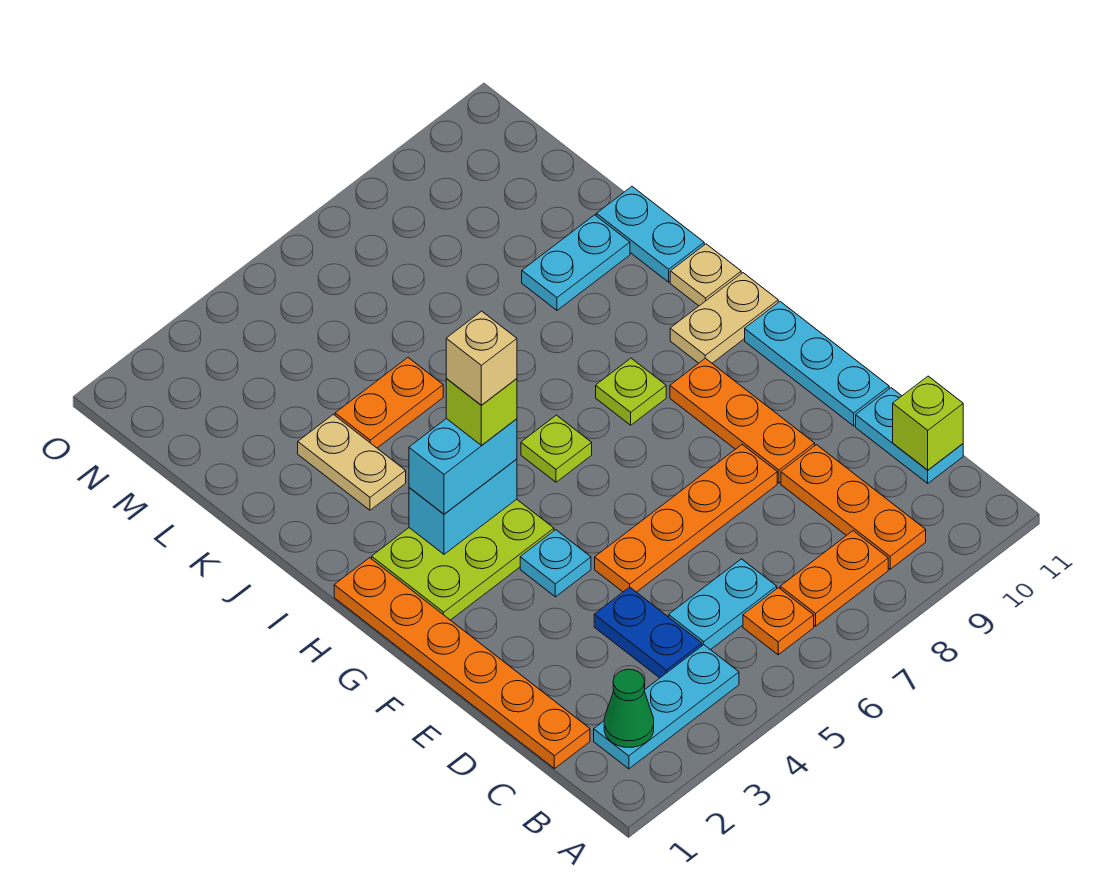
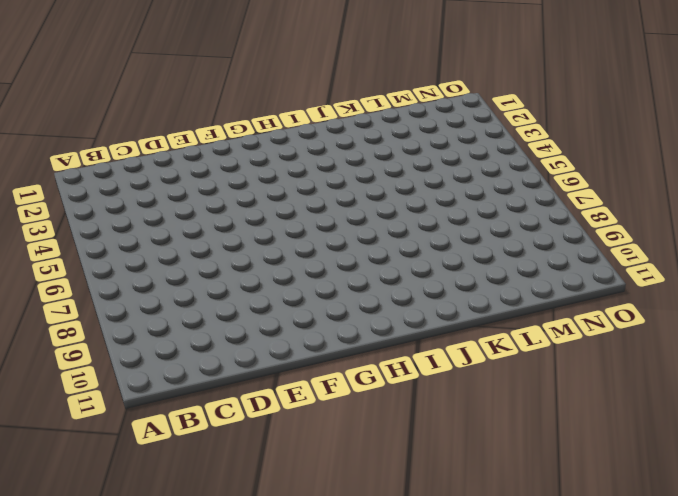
none -> cyan plate B2:B4 level 1
none -> orange plate B6 level 1
none -> orange plate B7:B8 level 1

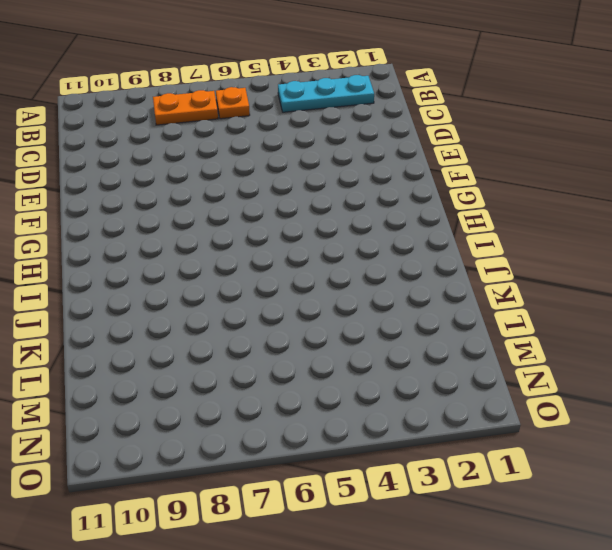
none -> orange plate B9:D9 level 1
none -> orange plate C1:H1 level 1
none -> blue plate C4:D4 level 1

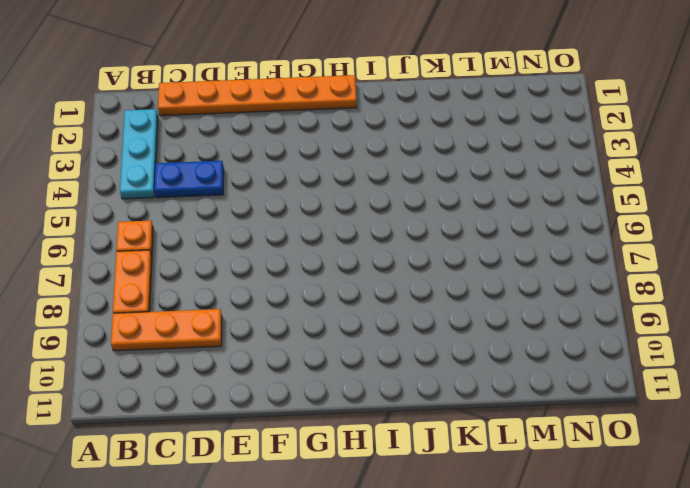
none -> cyan plate C5:C6 level 1
none -> cyan plate C11:D11 level 1
none -> orange plate E5:E8 level 1

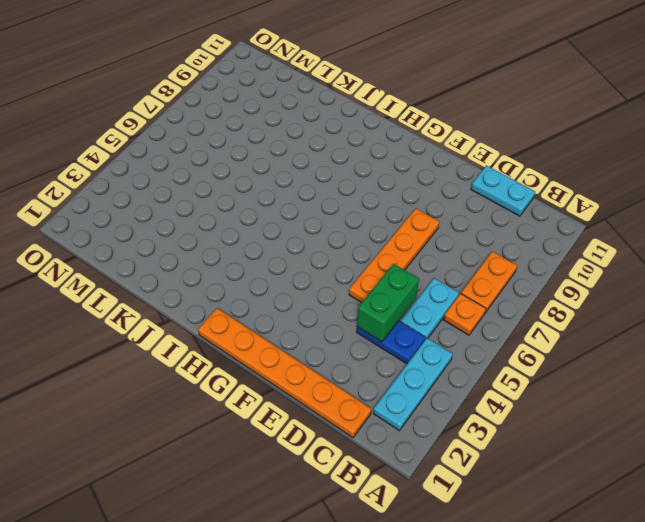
green brick D4:D5 level 2 -> none
none -> orange plate B9:D9 level 1
none -> orange plate E9:G9 level 1
none -> cyan plate E11:G11 level 1

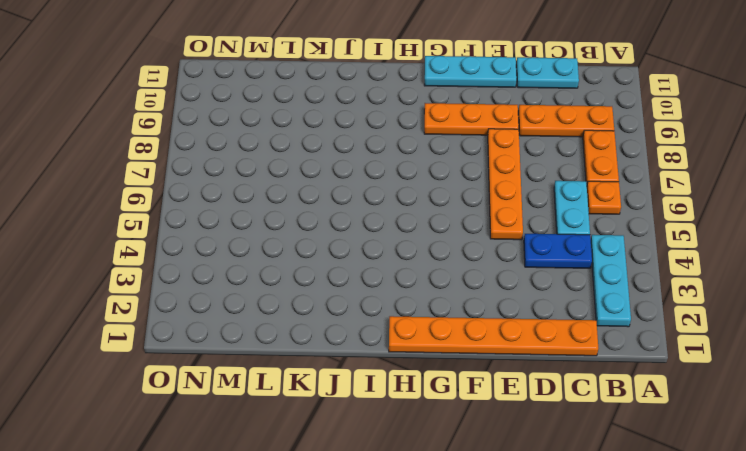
none -> cyan plate F4 level 1
none -> lime plate G2:H4 level 1
none -> lime plate H6 level 1

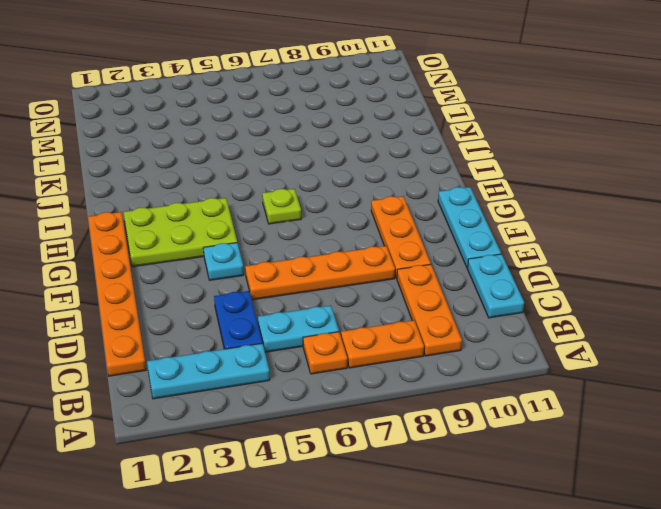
none -> lime plate H8 level 1
none -> tan plate H10:H11 level 1
none -> tan plate I11 level 1

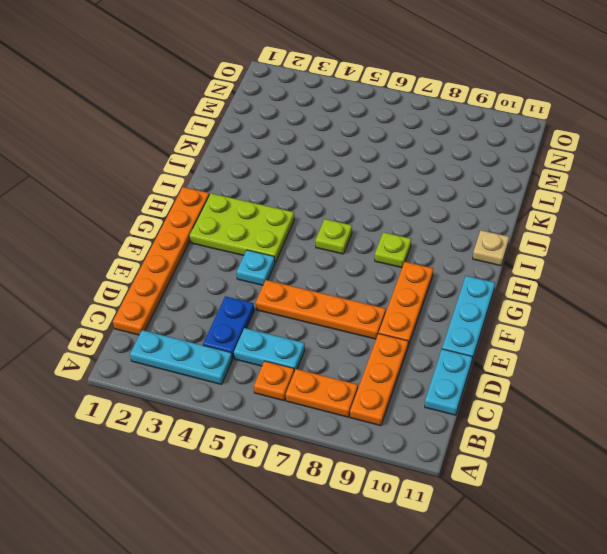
none -> tan plate H10:H11 level 1
none -> tan plate J3:K3 level 1
none -> cyan plate J11:K11 level 1

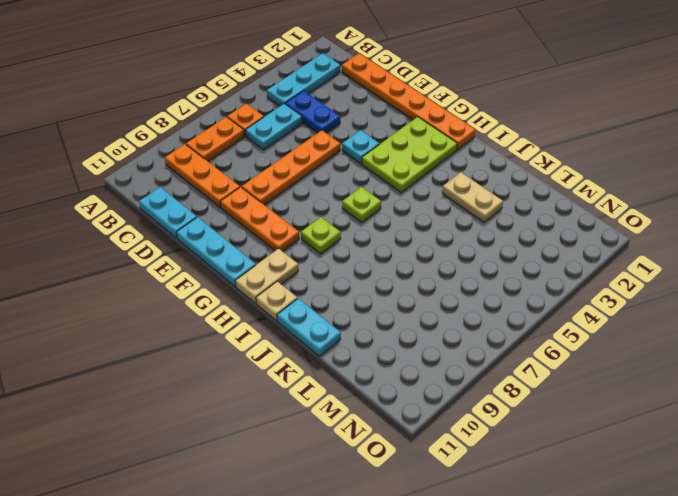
none -> orange plate K4:K5 level 1
none -> cyan plate K9:K10 level 1
none -> green cone B2 level 2

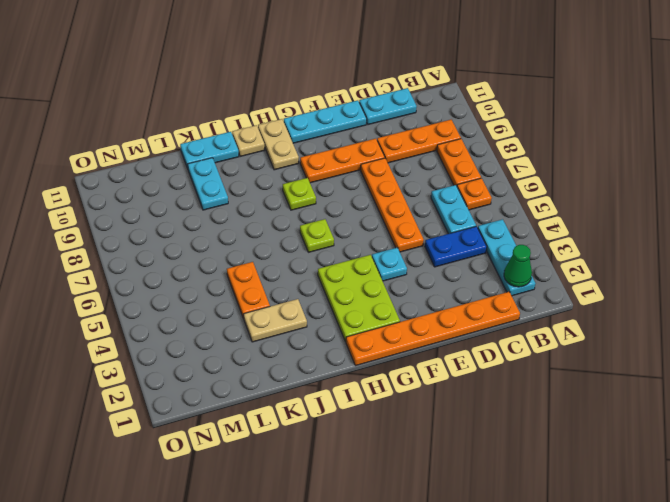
none -> lime brick C11 level 2
none -> cyan brick H3:H4 level 2
none -> cyan brick H3:H4 level 3

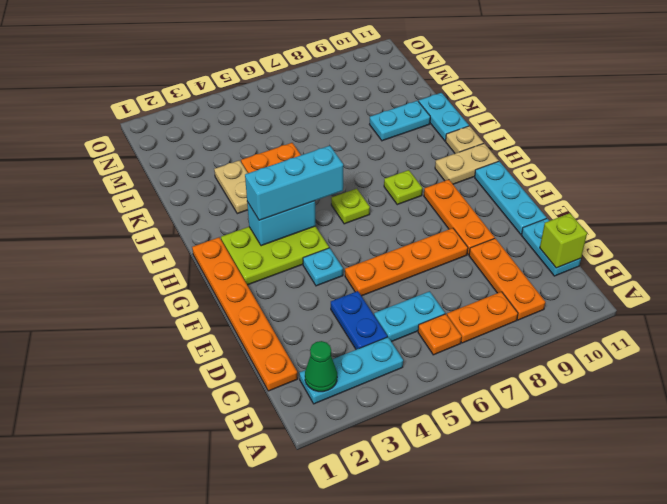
cyan brick H3:H5 level 3 -> cyan brick H3:H4 level 3
none -> lime brick H4 level 4
none -> tan brick H4 level 5

